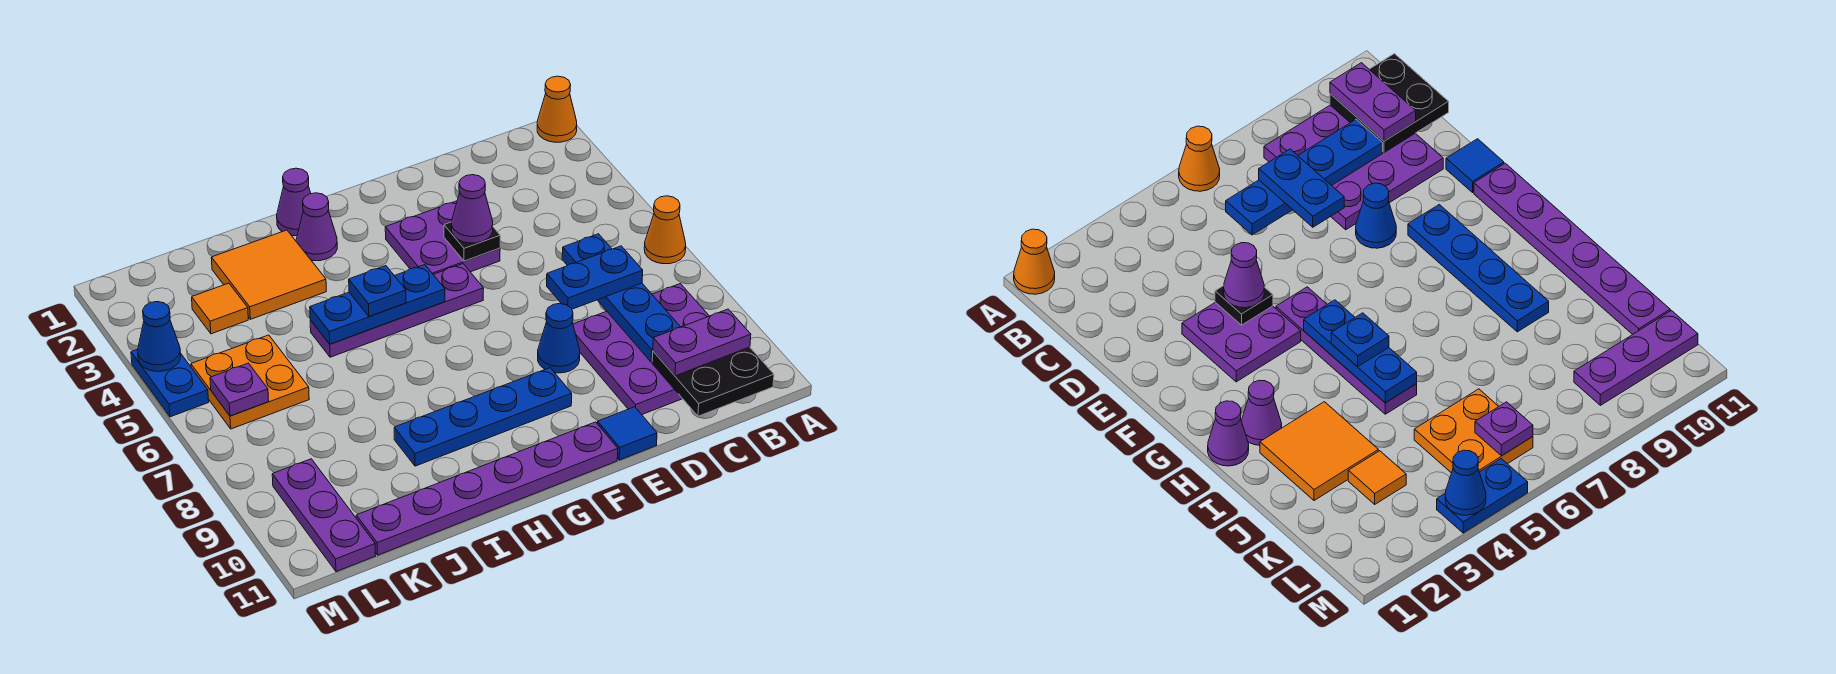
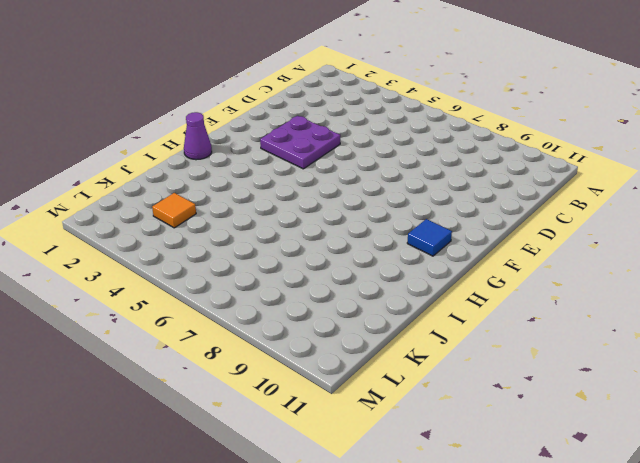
blue tile G10 level 1 -> blue tile E11 level 1
none -> orange cone A1 level 1
none -> orange cone A6 level 1
none -> purple plate B8:D10 level 1

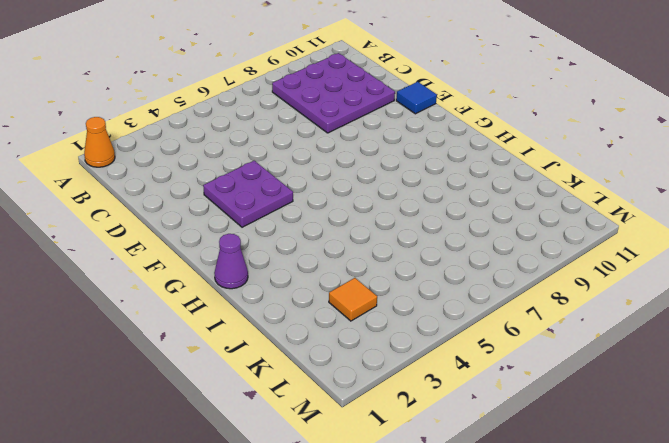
none -> orange cone A6 level 1
none -> blue cone E8 level 1
none -> purple plate F5:I5 level 1

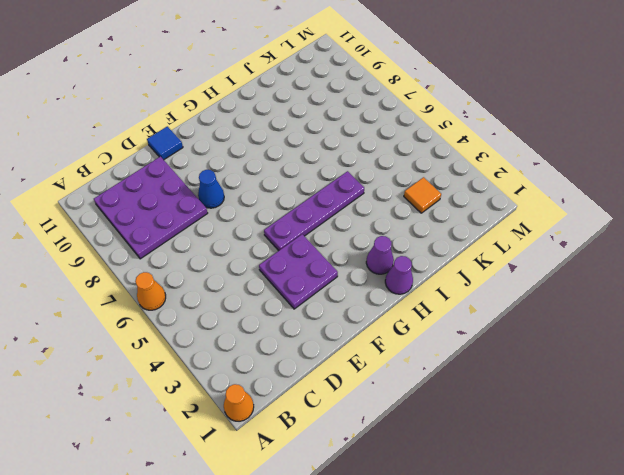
none -> blue plate F9:I9 level 1
none -> purple plate F11:K11 level 1
none -> orange tile I2:J3 level 1

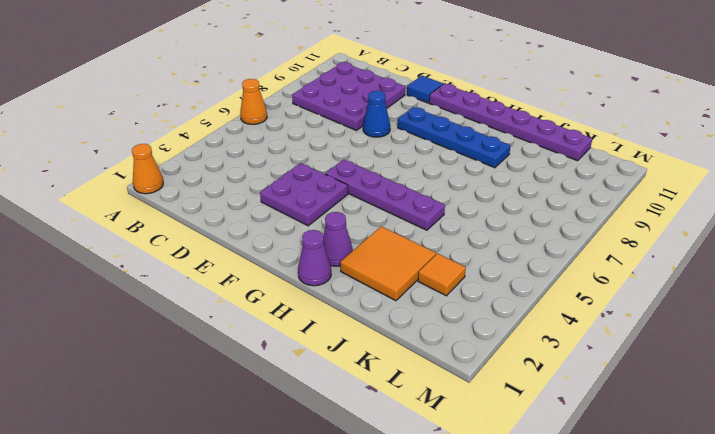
none -> orange plate K5:L6 level 1
none -> purple plate L9:L11 level 1
none -> blue plate M4:M5 level 1

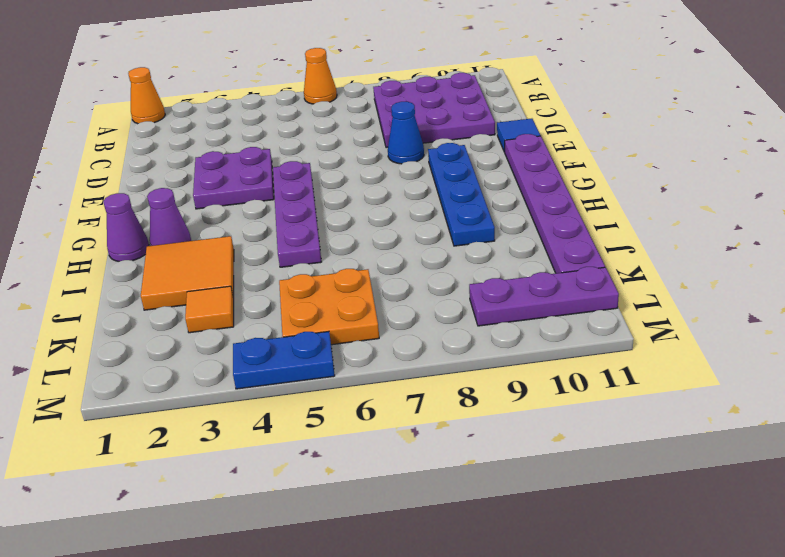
none -> black plate B10:C11 level 2
none -> blue plate C6:C9 level 2
none -> black plate E4 level 2

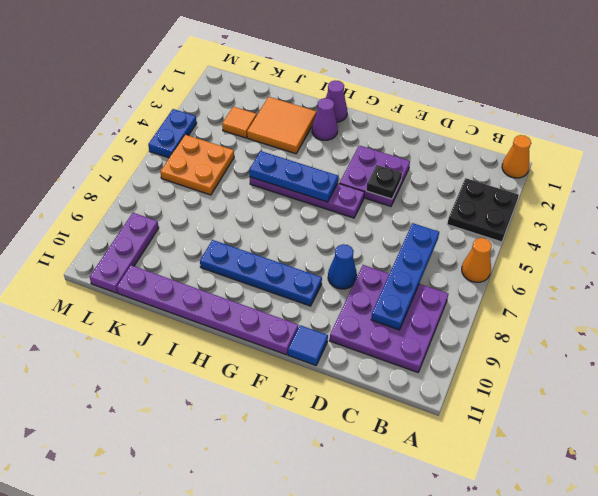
black plate A3:B4 level 1 -> black plate B10:C11 level 2
none -> purple plate L6 level 2
none -> blue cone M4 level 2
none -> purple plate B10:C10 level 3

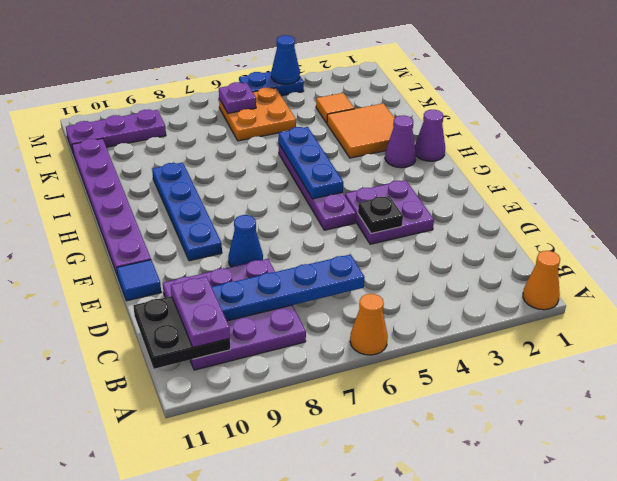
none -> blue plate C7:D7 level 3
none -> purple cone E4 level 3
none -> blue plate H5 level 3

